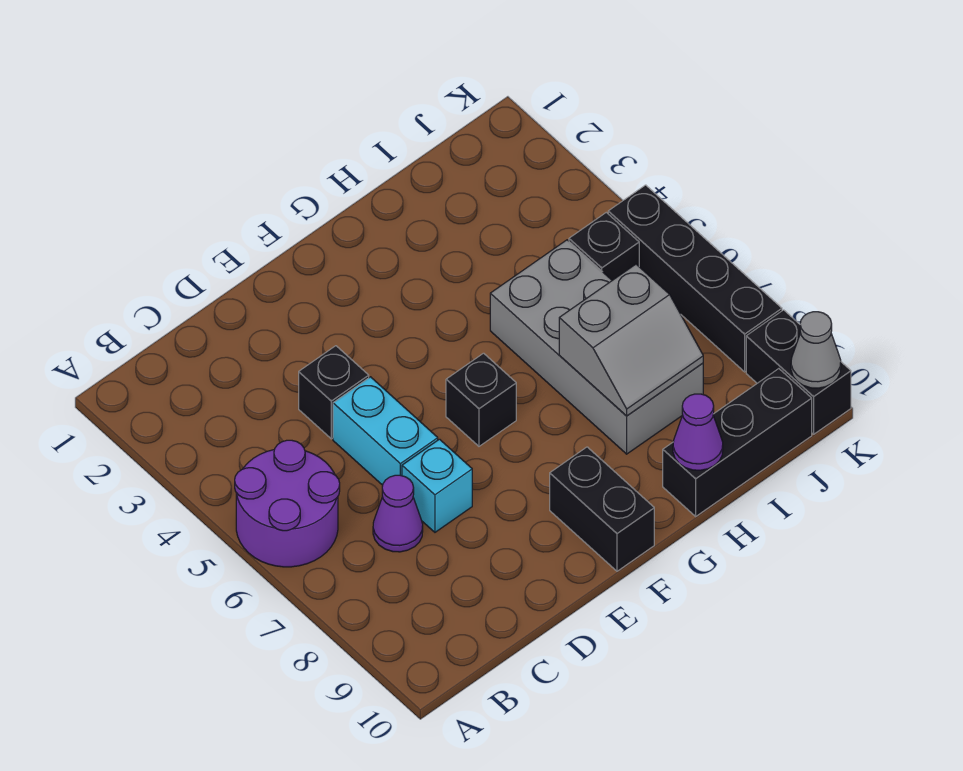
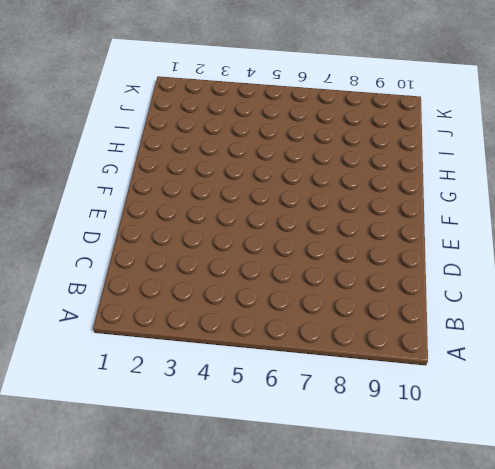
none -> purple round brick A5:B6 level 1
none -> purple cone C7 level 1
none -> black brick D4 level 1

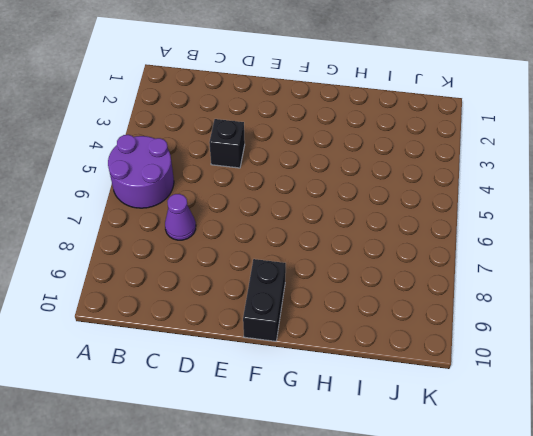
none -> cyan brick D5:D6 level 1
none -> cyan brick D7 level 1
none -> black brick F6 level 1

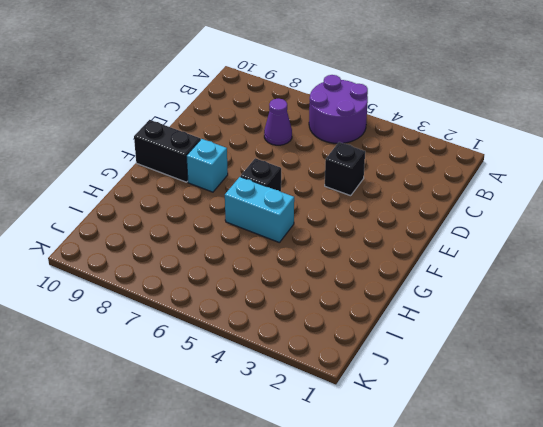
cyan brick F8 level 1 -> cyan brick D7 level 1
cyan brick G5:G6 level 1 -> cyan brick D5:D6 level 1
none -> grey brick H5:I8 level 1
none -> black brick H10:J10 level 1
none -> black brick J5 level 1

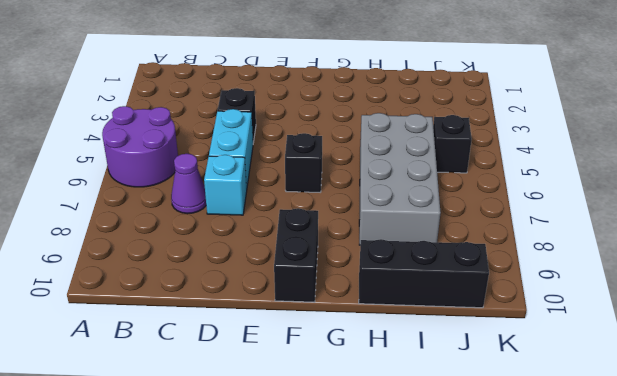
none -> black brick K5:K8 level 1
none -> black brick K9:K10 level 1
none -> grey slope H7:I8 level 2 top 7

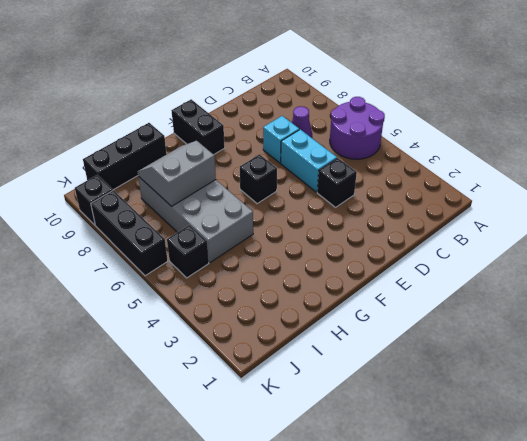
black brick K6:K8 level 1 -> black brick K5:K8 level 1
black brick K9 level 1 -> black brick K9:K10 level 1
none -> purple cone H10 level 2
none -> grey cone K10 level 2

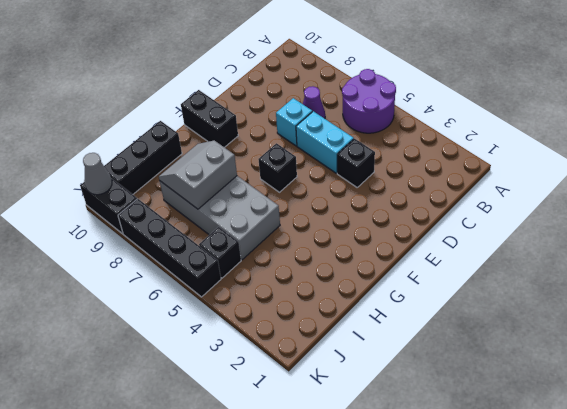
none -> purple cone H10 level 2

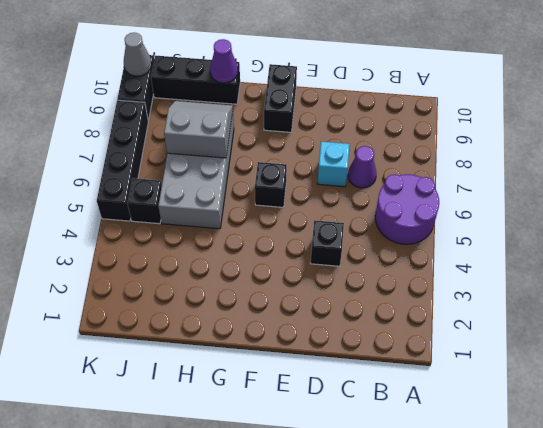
none -> cyan brick D5:D6 level 1

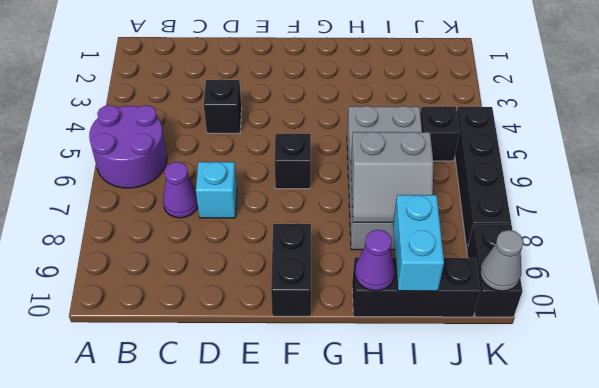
cyan brick I9:I10 level 2 -> cyan brick D5:D6 level 1

